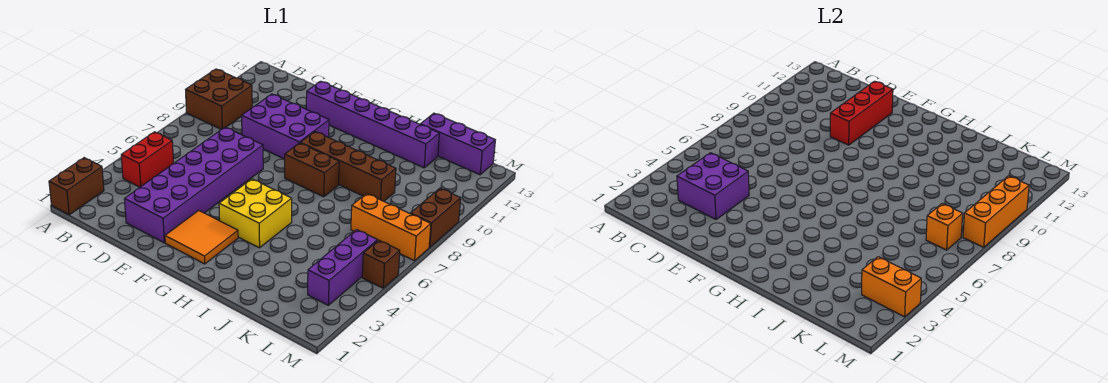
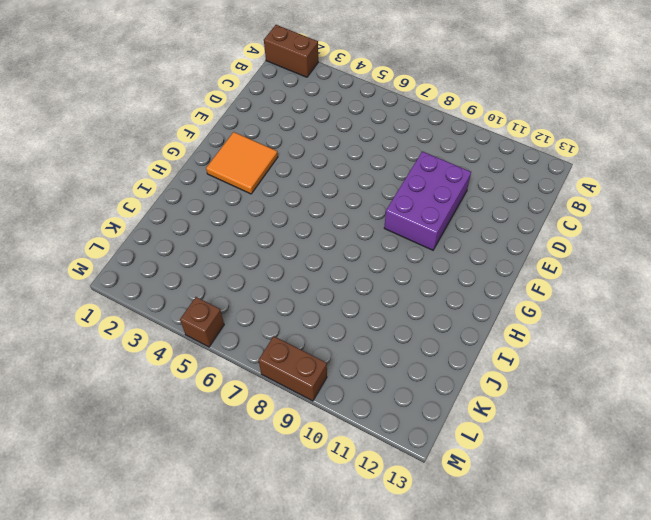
none -> brown brick A9:B10 level 1
none -> red brick B4:B5 level 1
none -> purple brick D2:E7 level 1

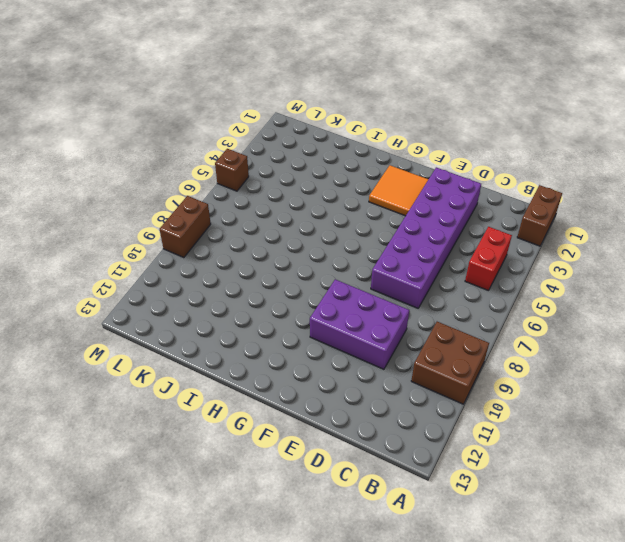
none -> purple brick E12:J12 level 1
none -> yellow brick G4:H5 level 1
none -> brown brick G8:H8 level 1

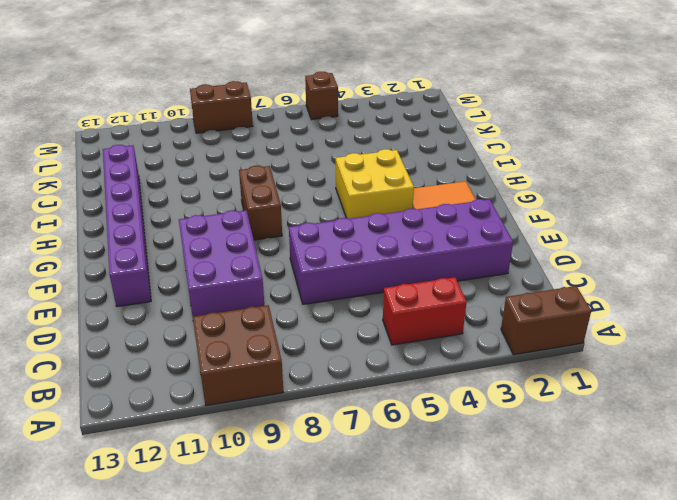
none -> brown brick G9:J9 level 1
none -> purple brick J13:L13 level 1
none -> orange brick K7:M7 level 1

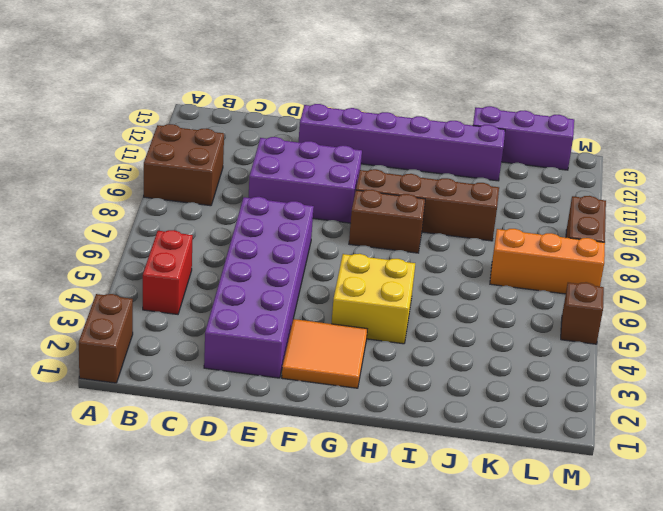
none -> purple brick L3:L5 level 1
none -> purple brick C3:D4 level 2
none -> red brick E10:E12 level 2

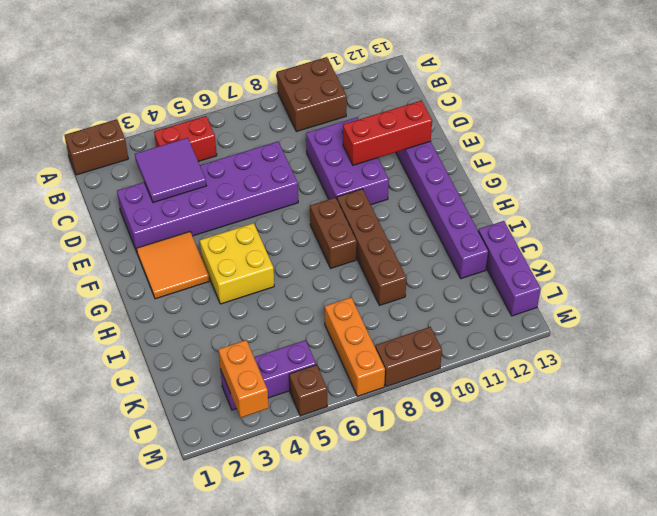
purple tile C3:D4 level 2 -> purple brick C3:D4 level 2
none -> orange brick L7 level 2
none -> orange brick M8:M10 level 2

